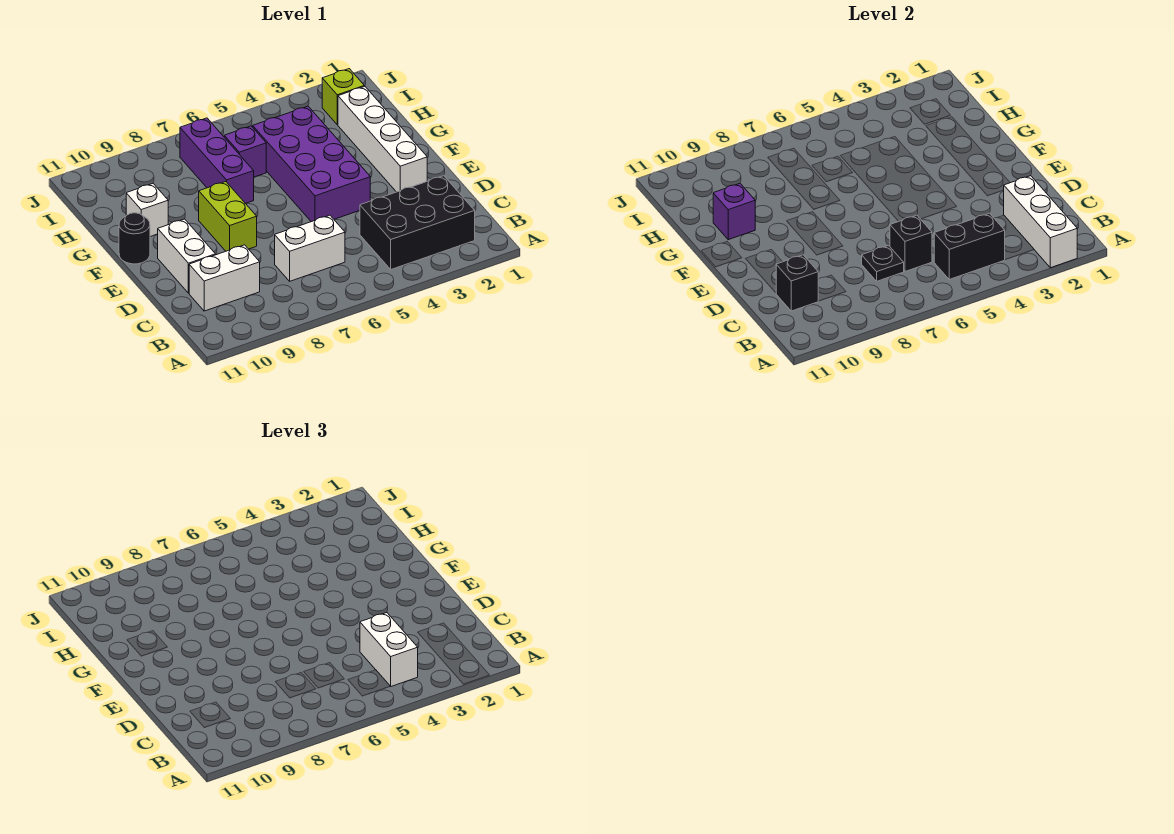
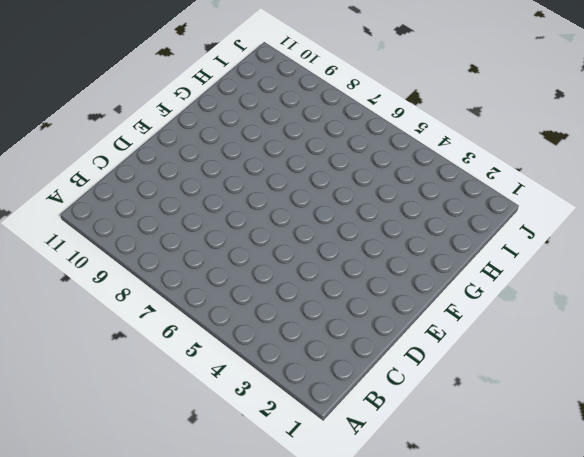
none -> black brick B2:C4 level 1
none -> white brick C6:C7 level 1
none -> white brick C9:C10 level 1

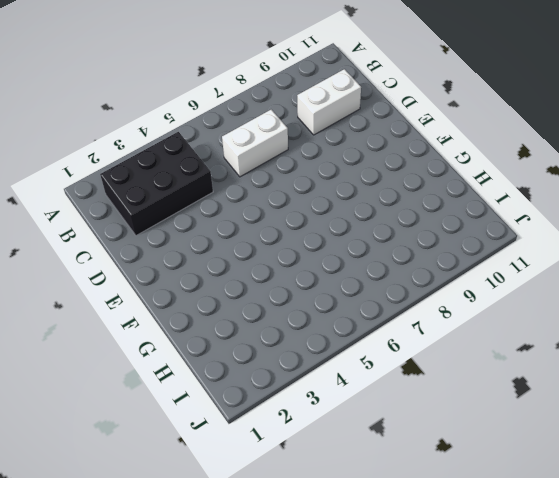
none -> white brick D10:E10 level 1
none -> white brick E2:H2 level 1
none -> purple brick E4:H5 level 1

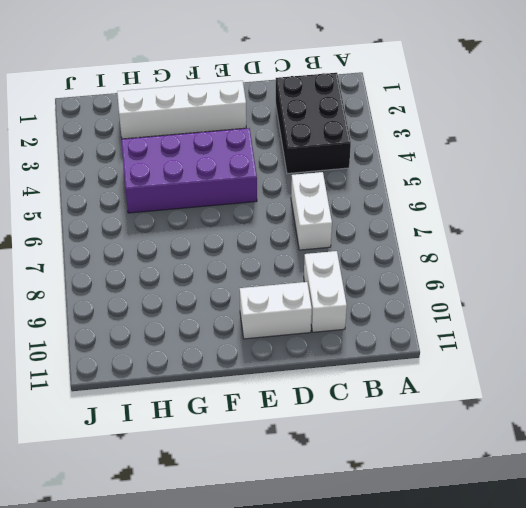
none -> lime brick E8:F8 level 1
none -> black round brick F11 level 1
none -> purple brick G7:I7 level 1

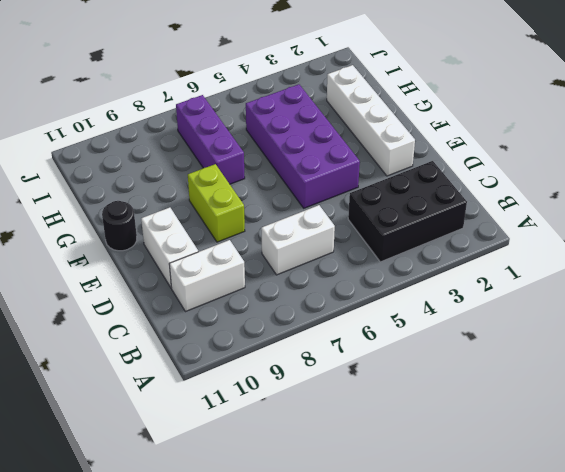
none -> white brick G10 level 1
none -> purple brick H6 level 1
none -> lime brick I2 level 1

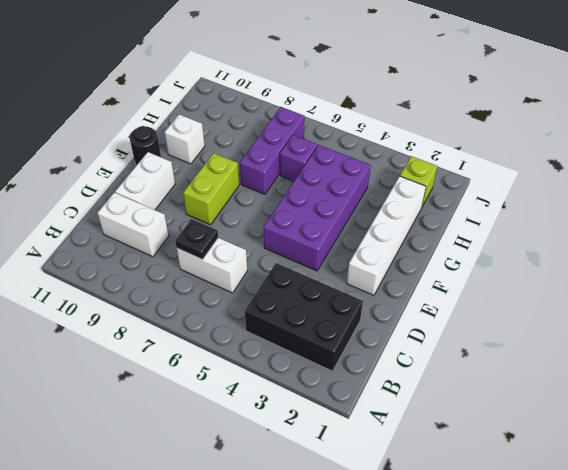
none -> white brick A2:C2 level 2
none -> black brick B4:B5 level 2
none -> black brick C6 level 2

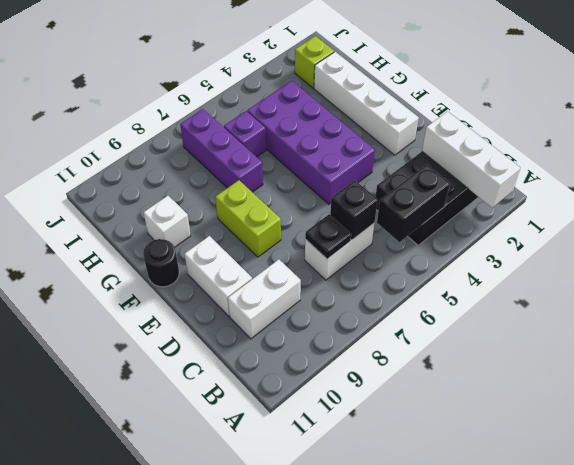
none -> black brick C10 level 2
none -> purple brick G10 level 2
none -> white brick B4:C4 level 3

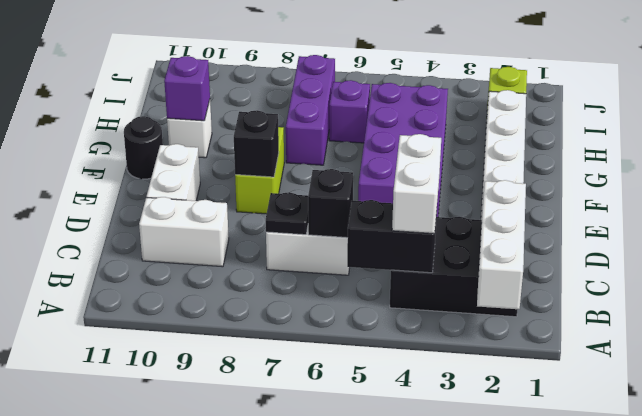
black brick E8 level 2 -> black brick C10 level 2

